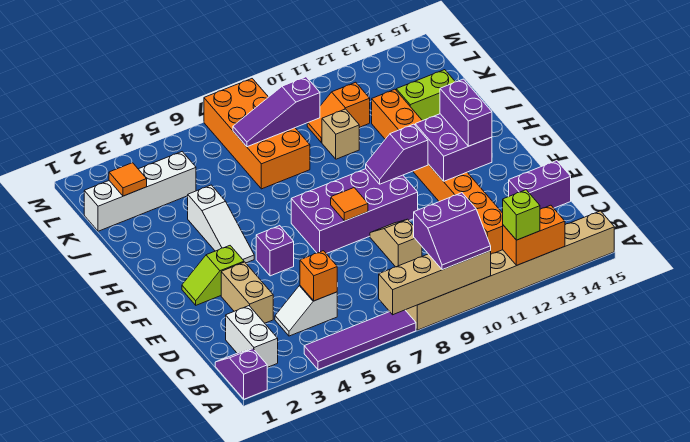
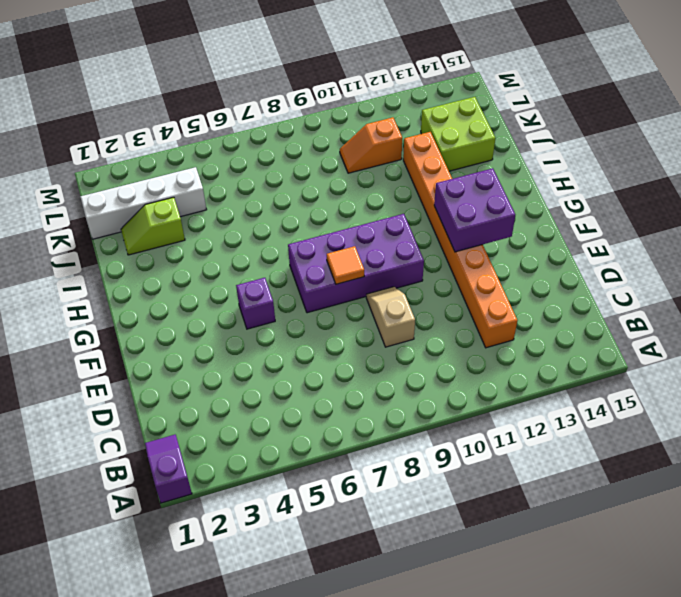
lime slope J2:J3 level 1 top 3 -> lime slope F2:F3 level 1 top 3
lime brick J13:K14 level 1 -> lime brick J13:J14 level 1
none -> purple tile A4:A7 level 1
none -> tan brick A8:A15 level 1
none -> white brick B2:C2 level 1

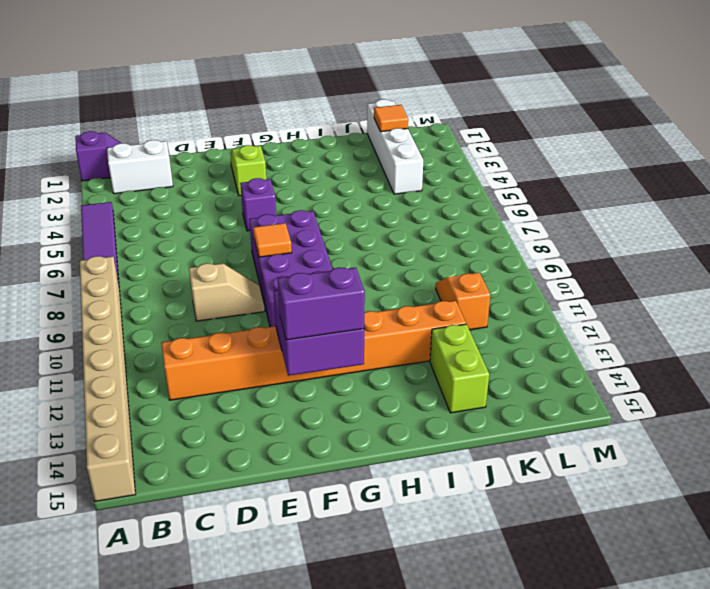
none -> white slope C4:C5 level 1 top 5
none -> tan brick D3:E3 level 1
none -> purple brick D14:D15 level 1

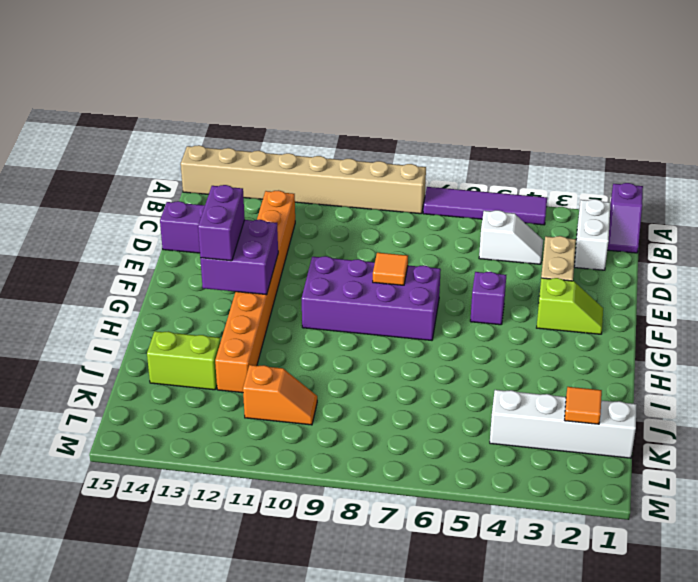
none -> tan slope D9:E9 level 1 top D
none -> white slope G4:I4 level 1 top I
none -> orange brick J7:M8 level 1

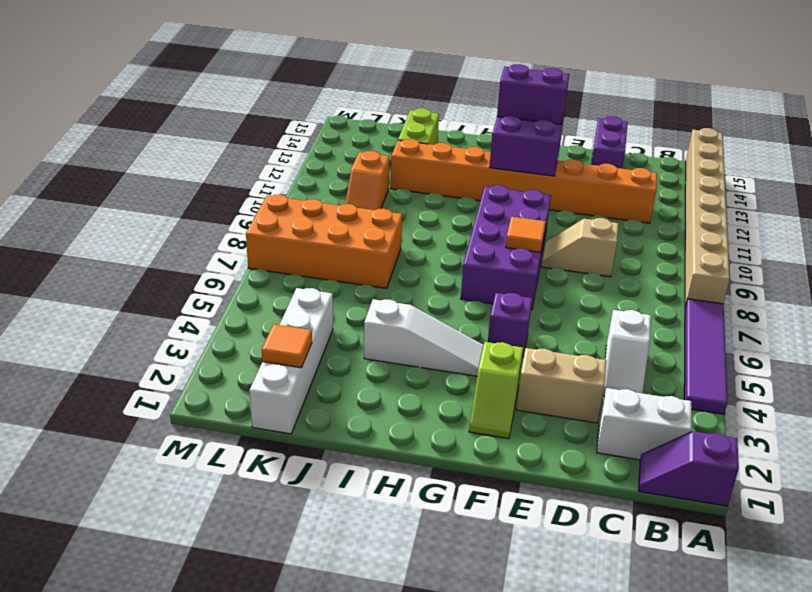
none -> tan brick J10 level 1
none -> tan brick A7:A10 level 2
none -> orange brick A12:A13 level 2

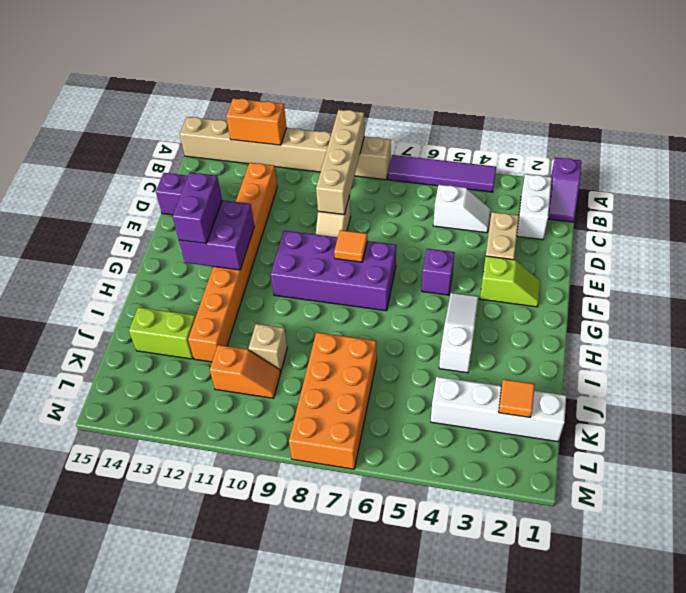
tan brick A9:D9 level 2 -> tan brick A7:A10 level 2
none -> orange brick C5 level 2
none -> purple slope G10:G11 level 2 top 11
none -> purple slope K7:K9 level 2 top 9

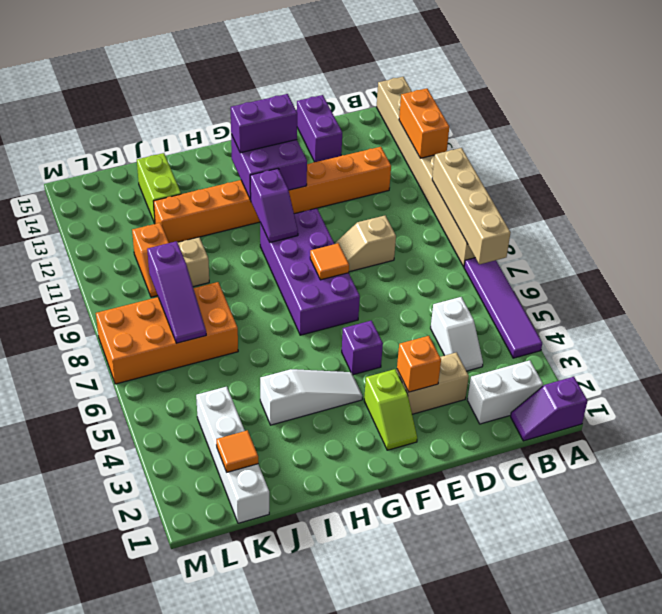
orange brick E3 level 2 -> orange brick C5 level 2
none -> purple slope A9:B10 level 3 top B
none -> lime brick A12 level 3

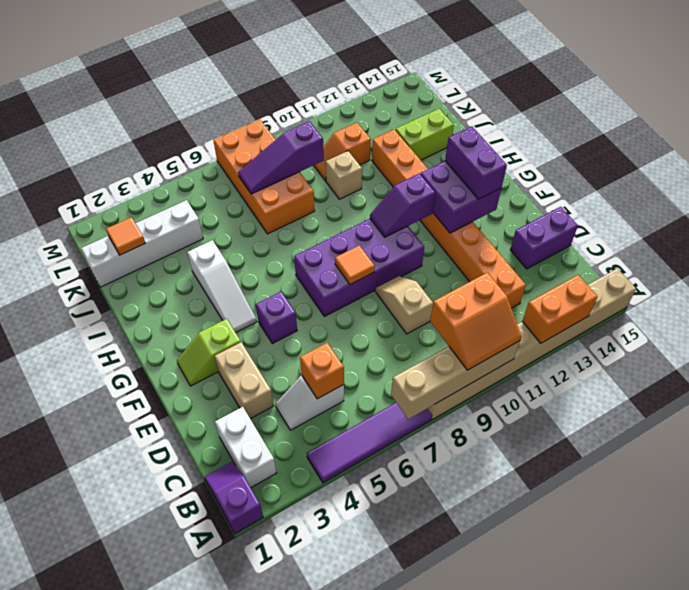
orange slope A9:B10 level 3 top B -> purple slope A9:B10 level 3 top B
none -> lime brick A12 level 3

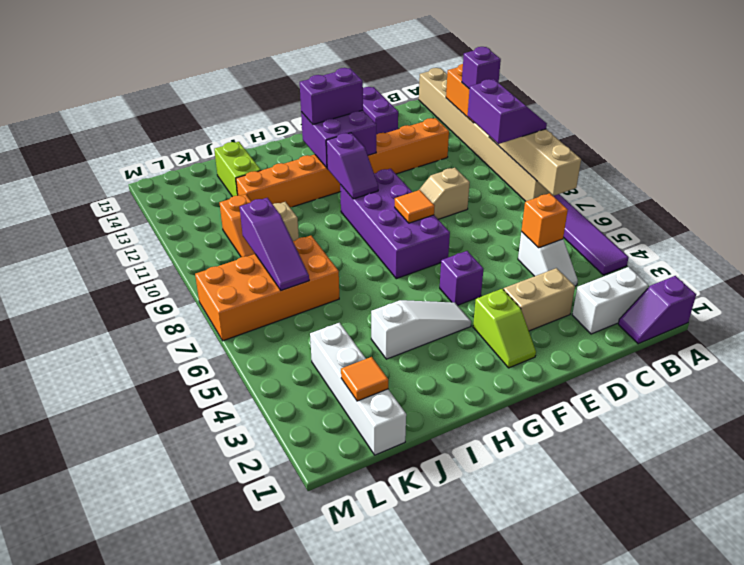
purple brick A12 level 3 -> lime brick A12 level 3

